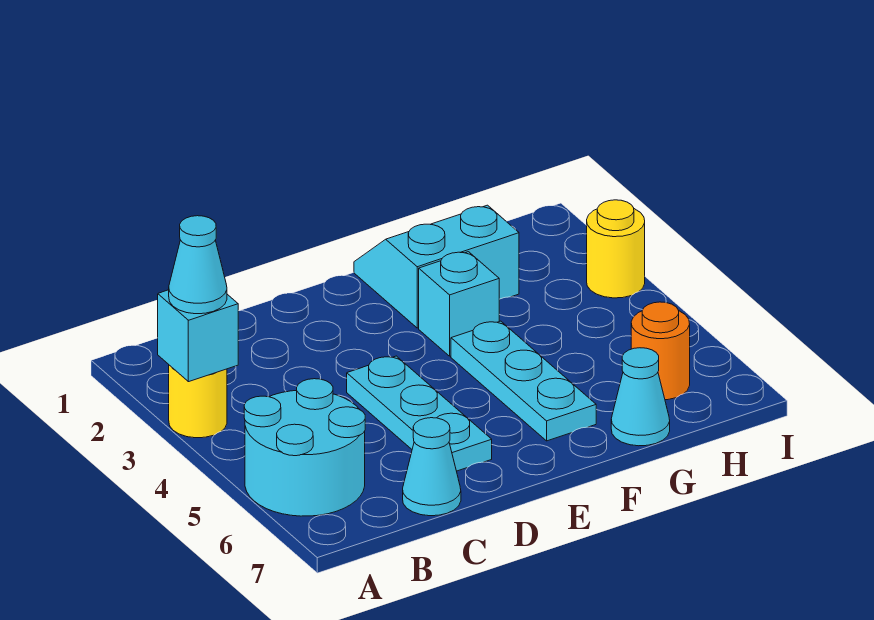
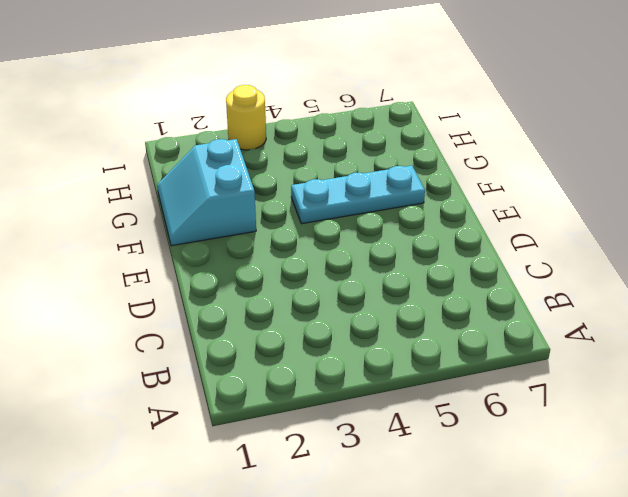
none -> yellow round brick A3 level 1
none -> cyan round brick A5:B6 level 1
none -> cyan cone C7 level 1

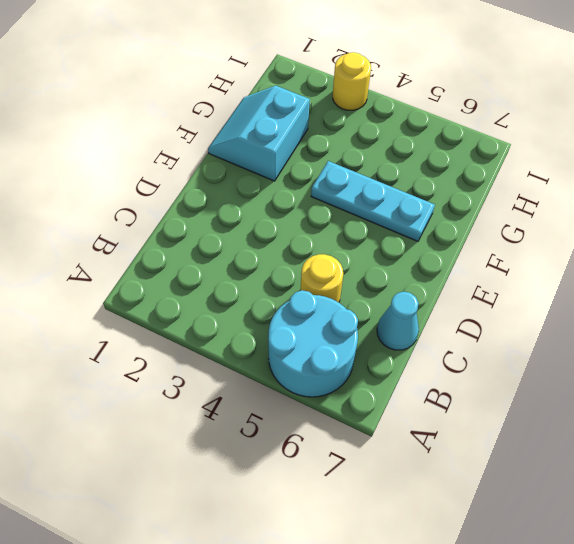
yellow round brick C5 level 1 -> yellow round brick A3 level 1
none -> cyan plate D4:D6 level 1
none -> cyan brick F3 level 1
none -> cyan cone G7 level 1

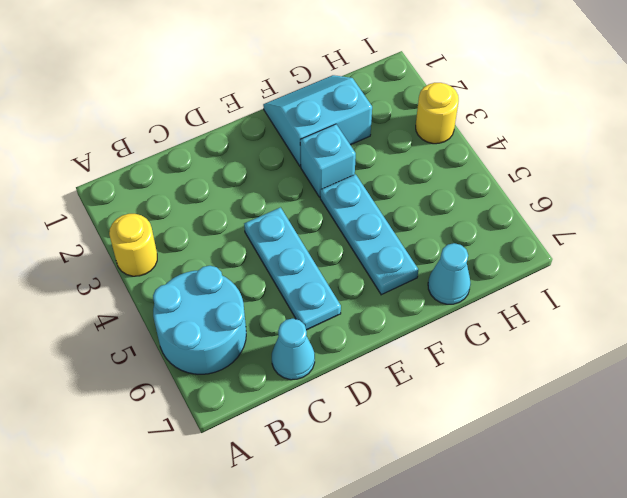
none -> orange round brick H6 level 1
none -> cyan brick A3 level 2
none -> cyan cone A3 level 3

